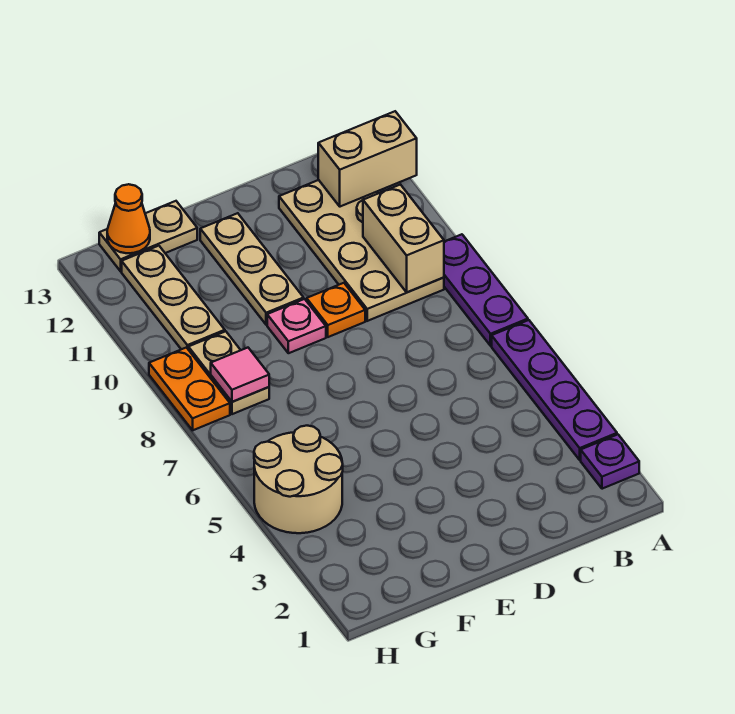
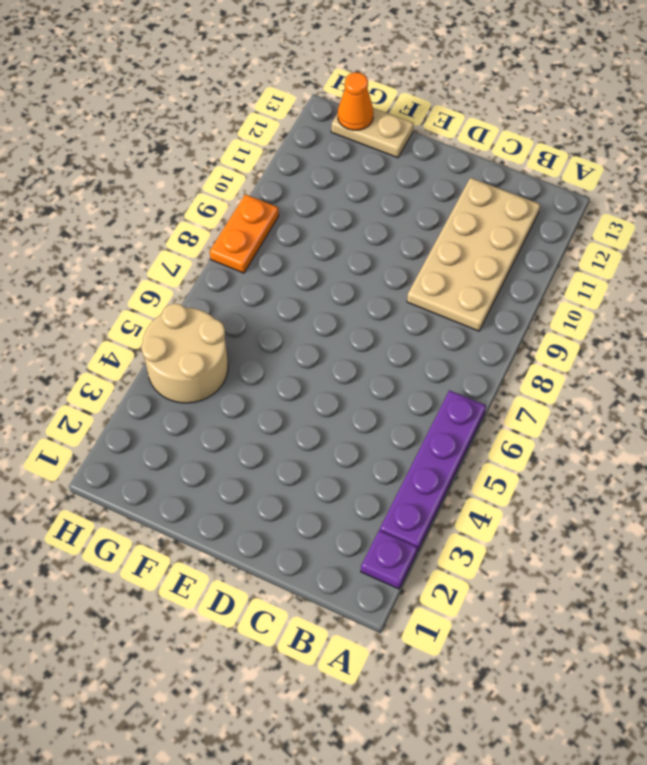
none -> purple plate A7:A9 level 1
none -> orange plate D9 level 1
none -> pink plate E9 level 1

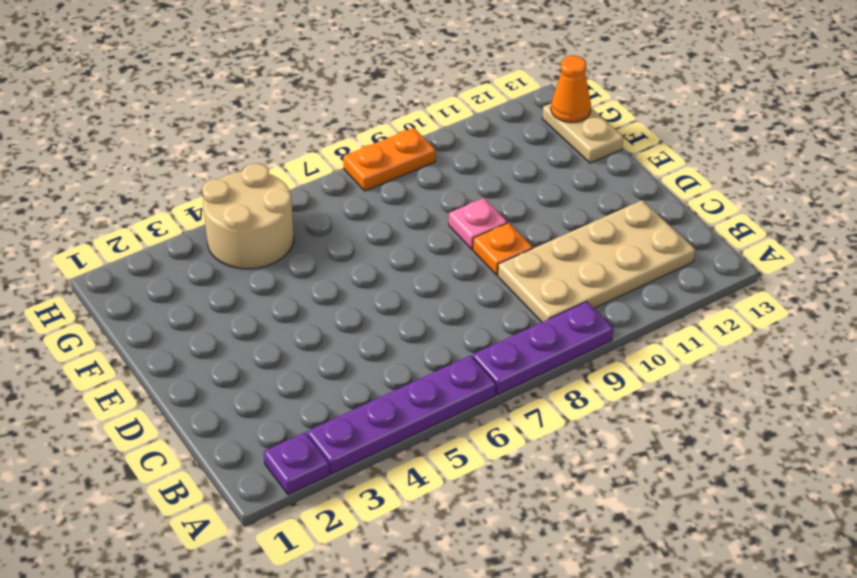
none -> tan plate E10:E12 level 1
none -> tan plate G8:G9 level 1
none -> tan plate G10:G12 level 1

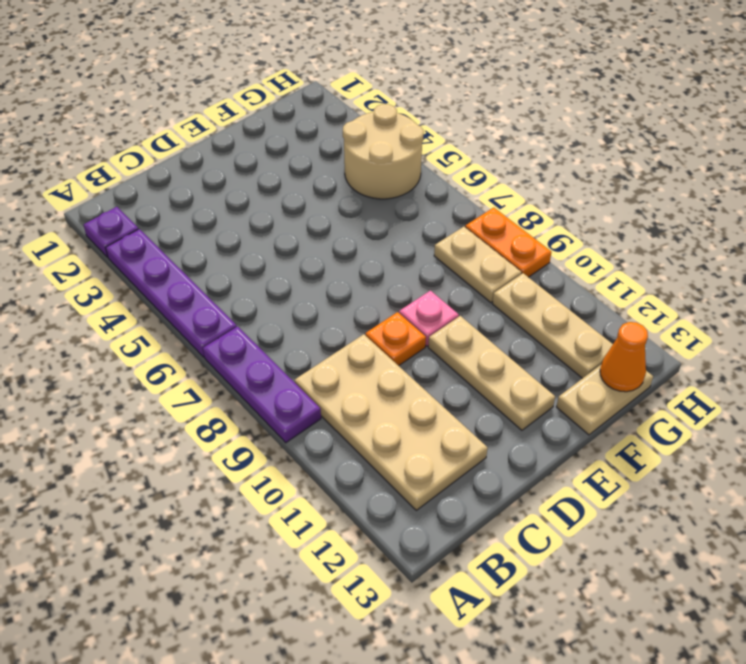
none -> tan brick A12:B12 level 2
none -> tan brick B9:B10 level 2
none -> pink tile G8 level 2

